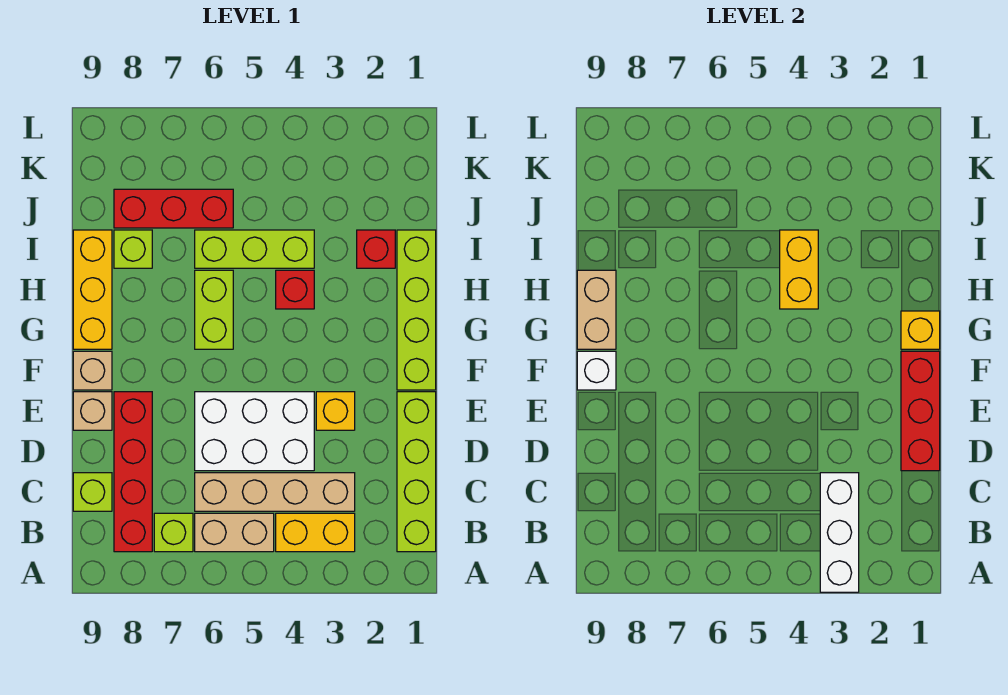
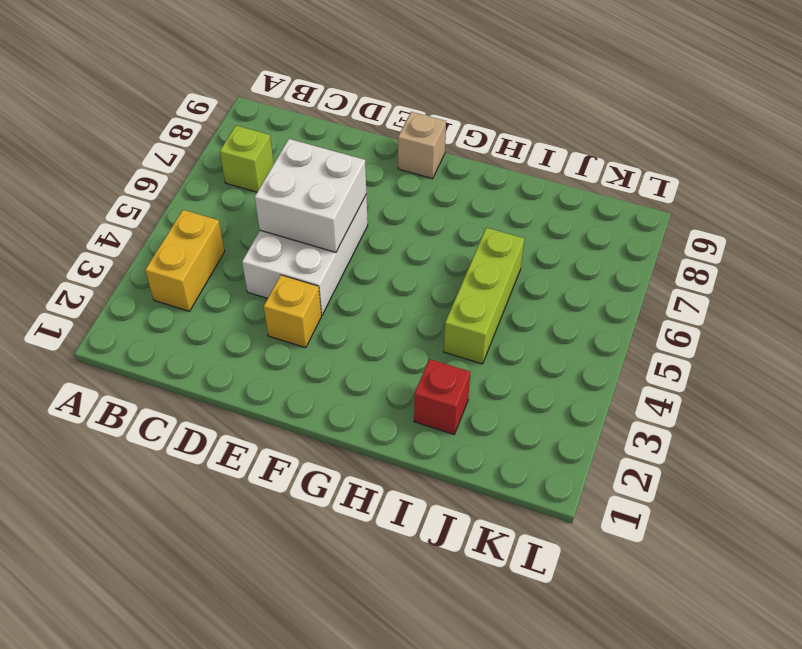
white brick D5:E6 level 2 -> none
none -> lime brick B1:E1 level 1
none -> tan brick B5:B6 level 1
none -> red brick B8:E8 level 1

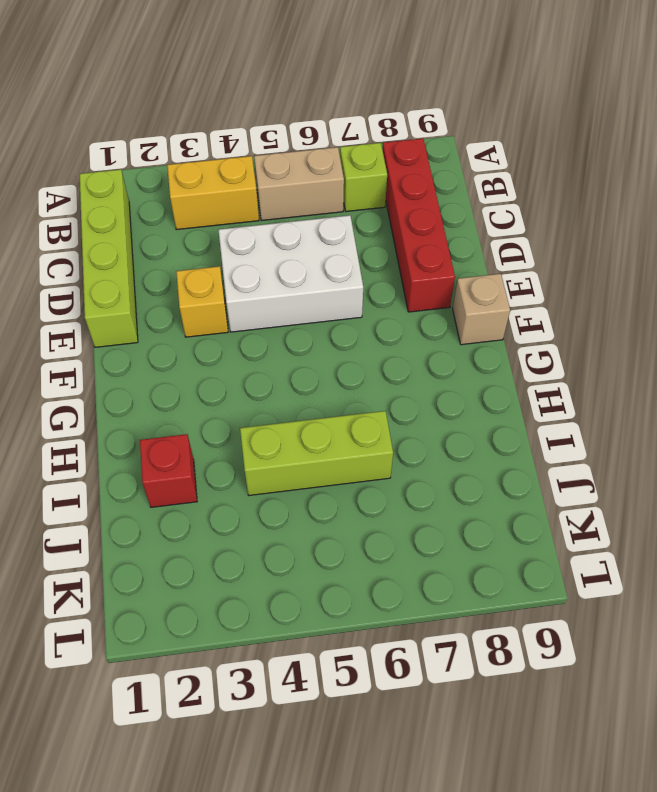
none -> tan brick C3:C6 level 1
none -> lime brick C9 level 1
none -> tan brick E9 level 1

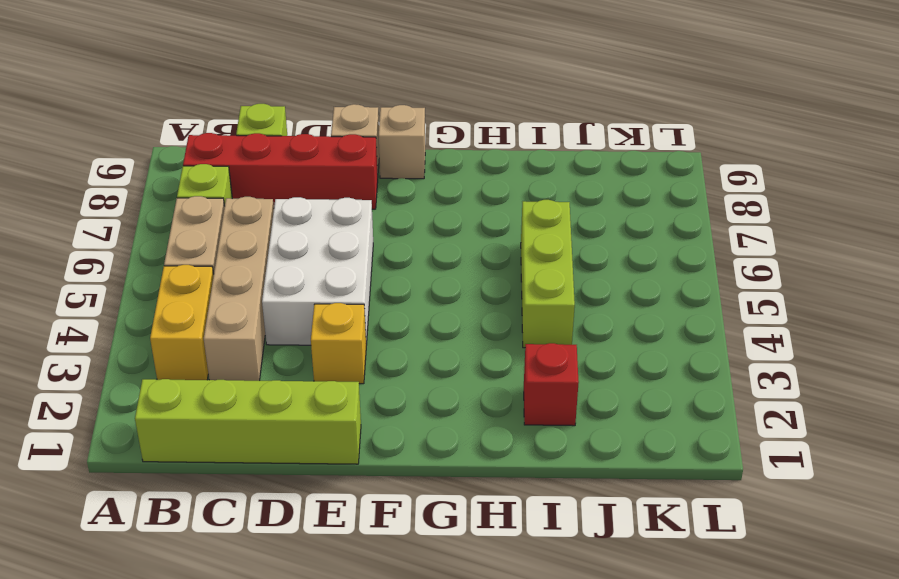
none -> lime brick F1:I1 level 1
none -> lime brick G6:H6 level 1
none -> yellow brick G9:I9 level 1

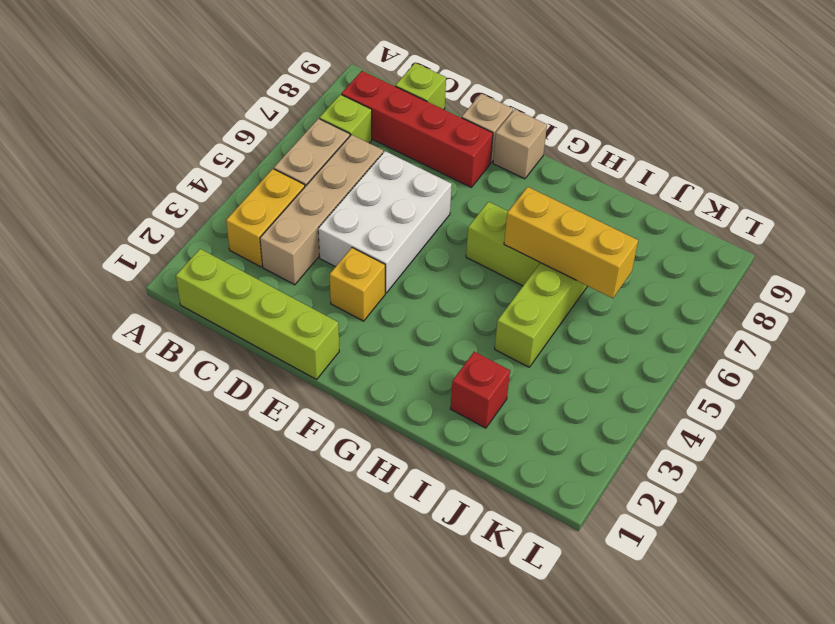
yellow brick H6:J6 level 2 -> yellow brick G9:I9 level 1
none -> lime brick F1:I1 level 1
none -> red brick H4 level 1
none -> lime brick I8 level 1

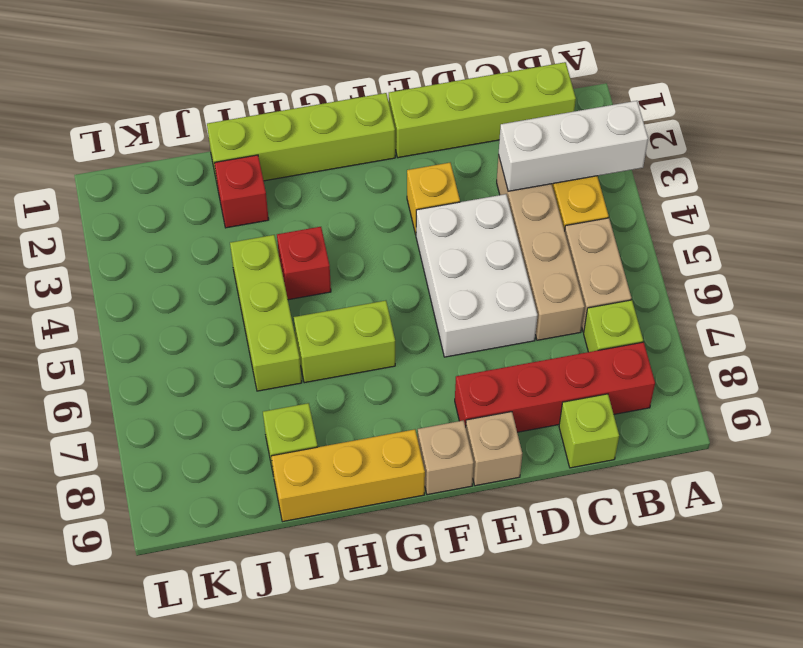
none -> red brick J6:J8 level 1
none -> red brick D1:F1 level 2
none -> white brick F9 level 2

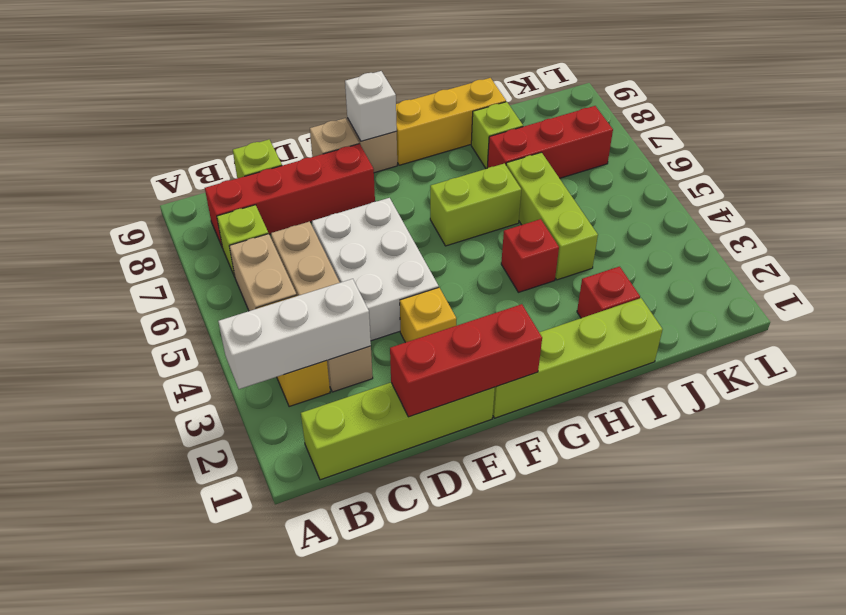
red brick I7:K7 level 1 -> red brick J6:J8 level 1
none -> yellow brick G1 level 2
none -> tan brick G9:H9 level 2
none -> yellow brick H4:I4 level 2

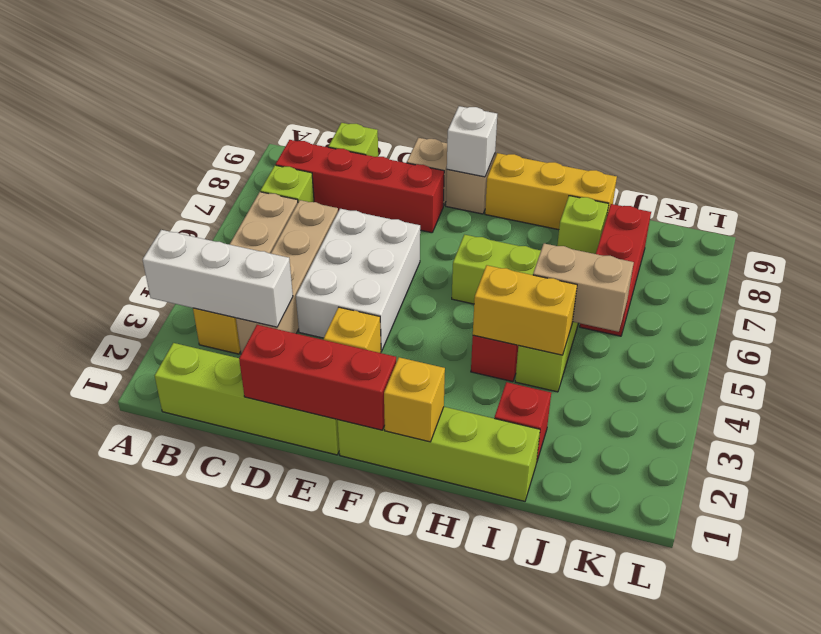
tan brick I5:J5 level 2 -> tan brick G9:H9 level 2

